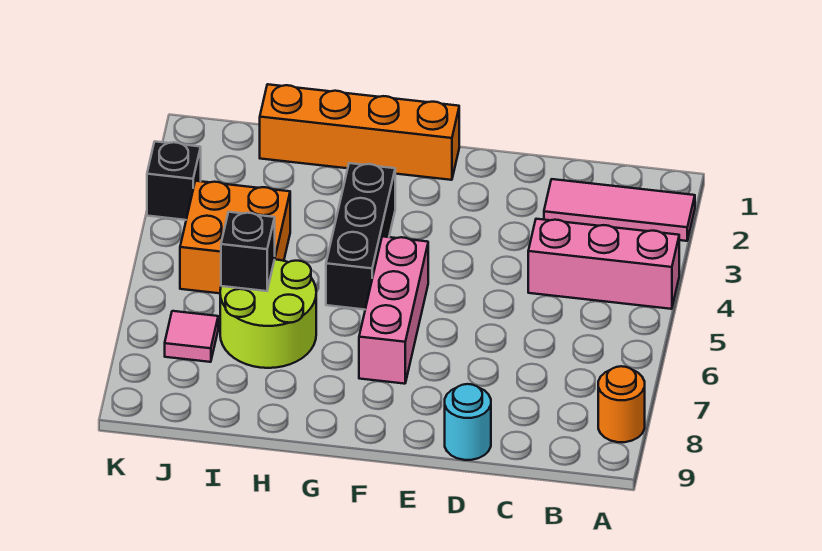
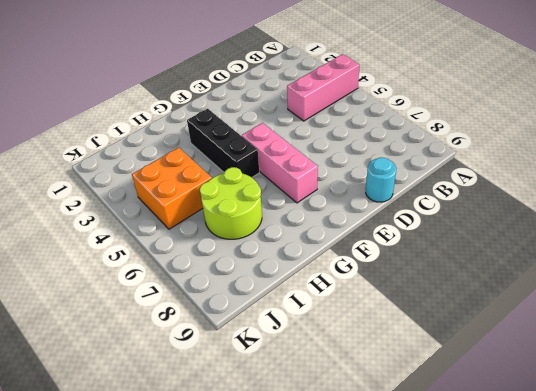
none -> pink tile A2:C2 level 1
none -> orange round brick A8 level 1
none -> orange brick F1:I1 level 1

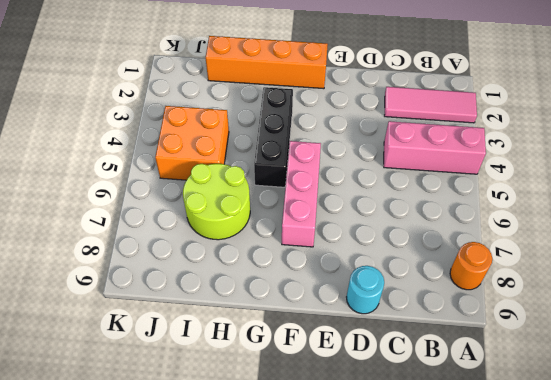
none -> pink tile J7 level 1
none -> black brick K3 level 1
none -> black brick I6 level 2

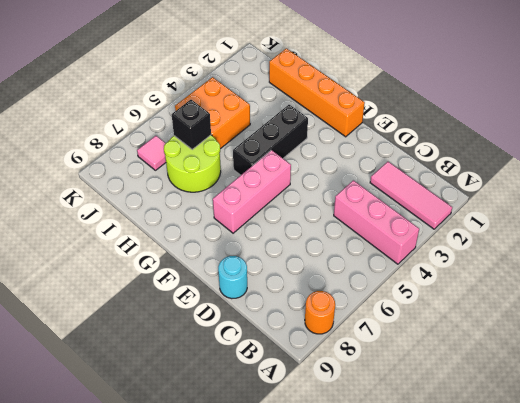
none -> black brick K3 level 1

